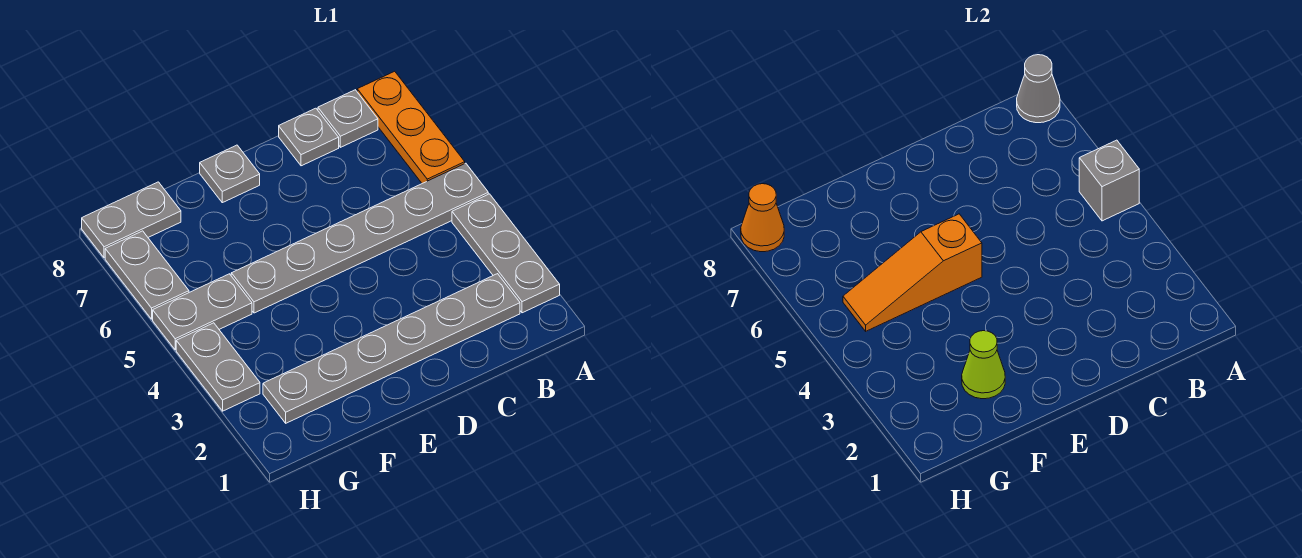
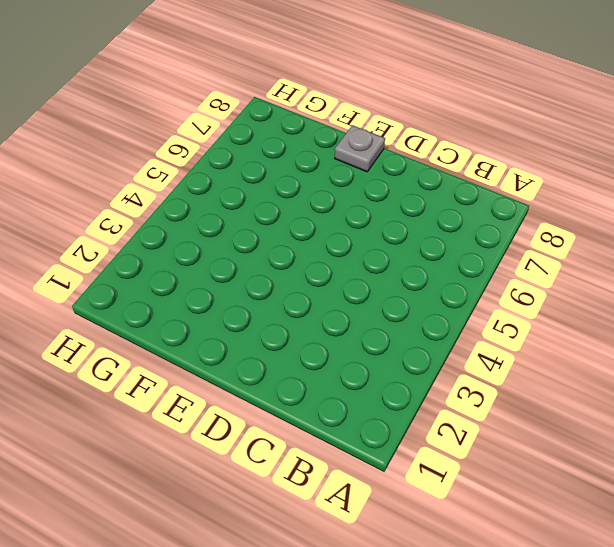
none -> grey plate A2:A4 level 1
none -> grey plate A5:F5 level 1
none -> orange plate A6:A8 level 1

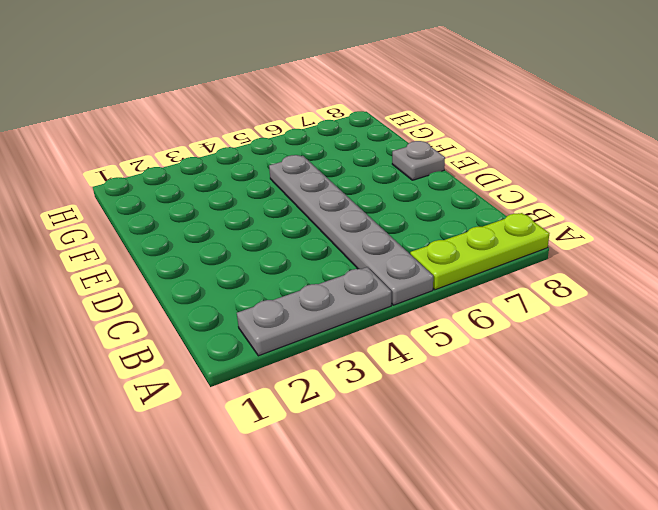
lime plate A6:A8 level 1 -> orange plate A6:A8 level 1
none -> grey plate B2:G2 level 1
none -> grey plate B8 level 1
none -> grey plate C8 level 1

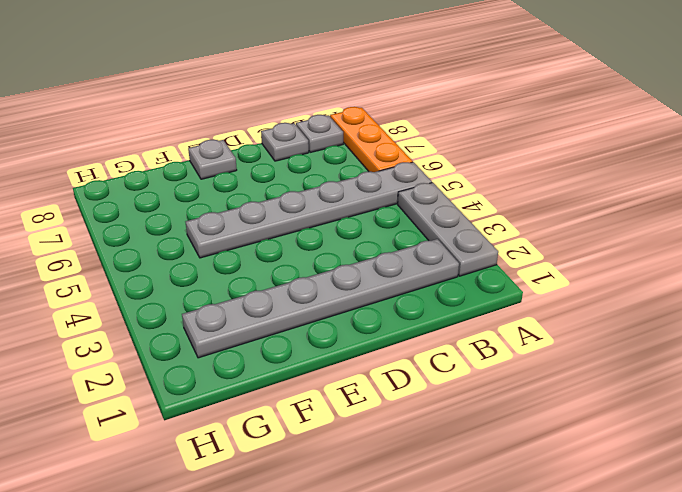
none -> grey plate G5:H5 level 1
none -> grey plate G8:H8 level 1
none -> grey plate H3:H4 level 1

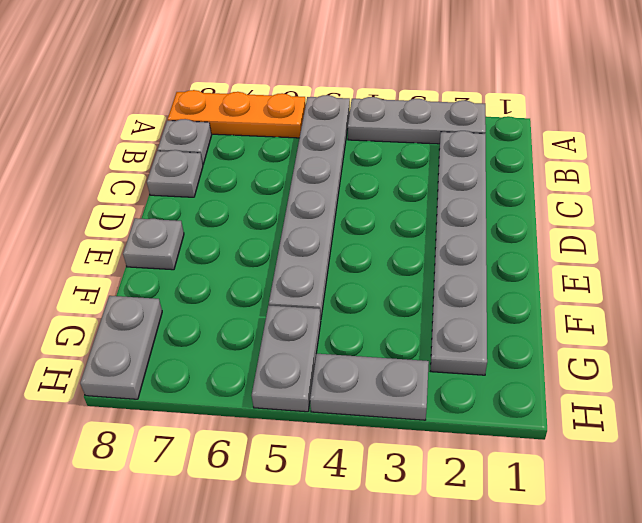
none -> grey plate H6:H7 level 1
none -> grey brick A5 level 2
none -> grey cone A8 level 2

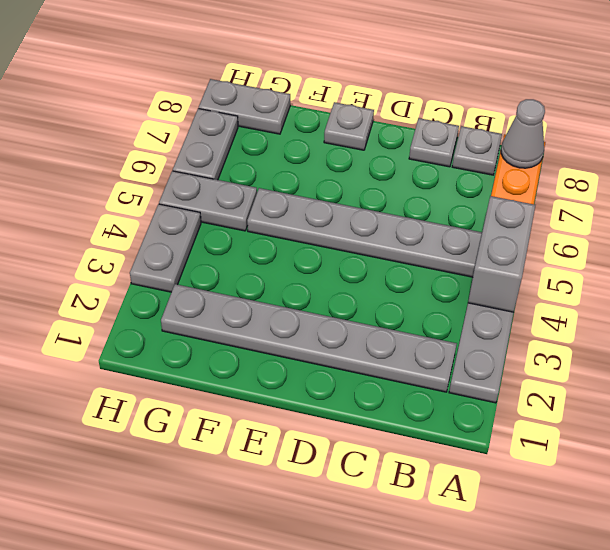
grey brick A4:A5 level 2 -> grey brick A5 level 2
none -> orange slope E5:G5 level 2 top E
none -> lime cone F2 level 2
none -> orange cone H8 level 2

